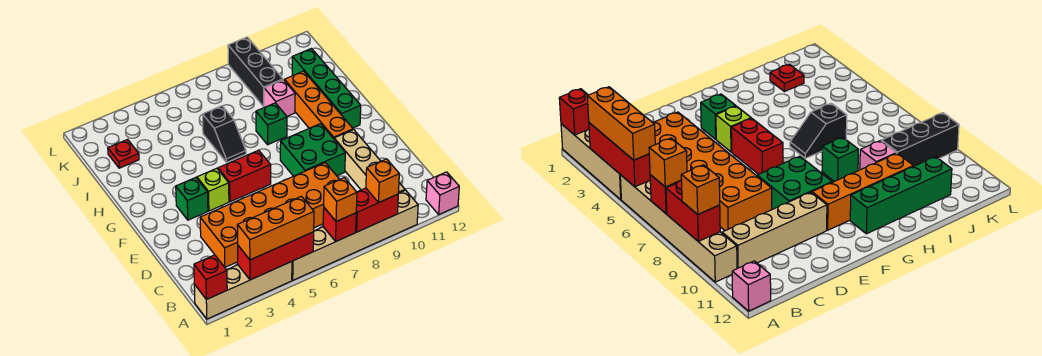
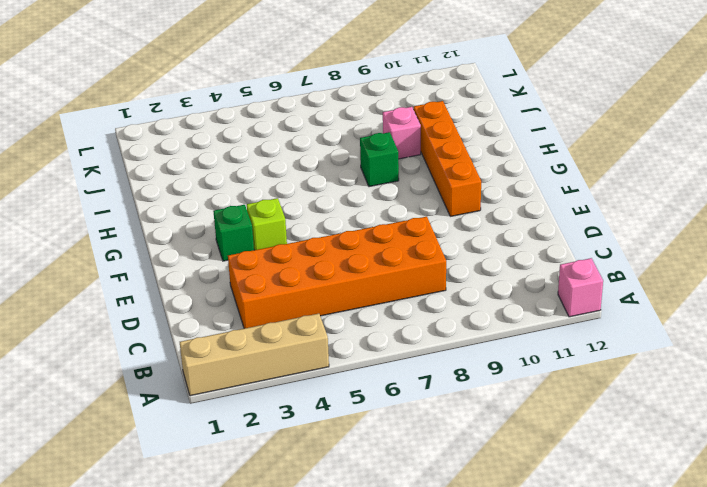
none -> tan brick A5:A10 level 1
none -> tan brick B10:E10 level 1
none -> green brick E8:F9 level 1

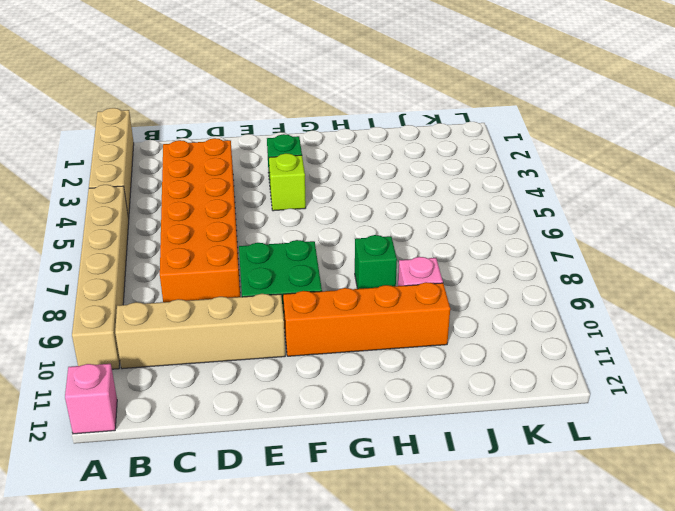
none -> red brick F5:F6 level 1
none -> green brick G11:J11 level 1
none -> black slope H6:I6 level 1 top I

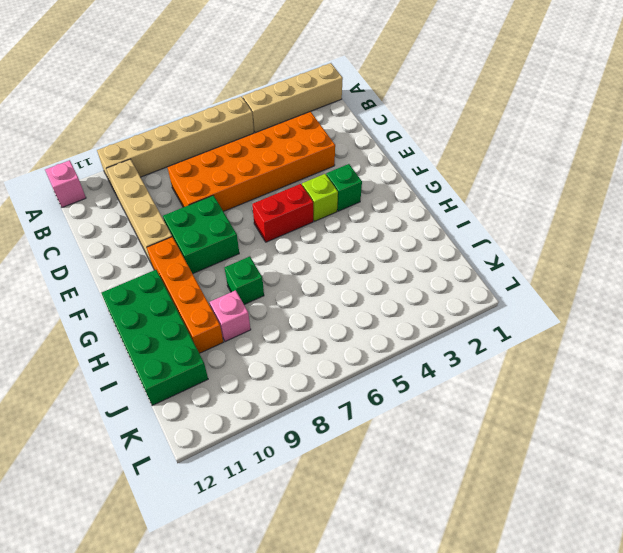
green brick G11:J12 level 1 -> green brick G11:J11 level 1
none -> black slope H6:I6 level 1 top I
none -> red plate J2 level 1
none -> black brick J9:L9 level 1

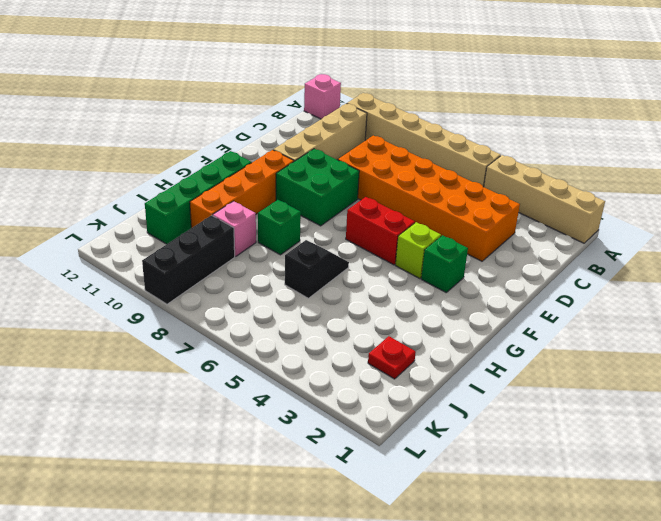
none -> red brick A1 level 2
none -> red brick A3:A5 level 2
none -> red brick A7 level 2

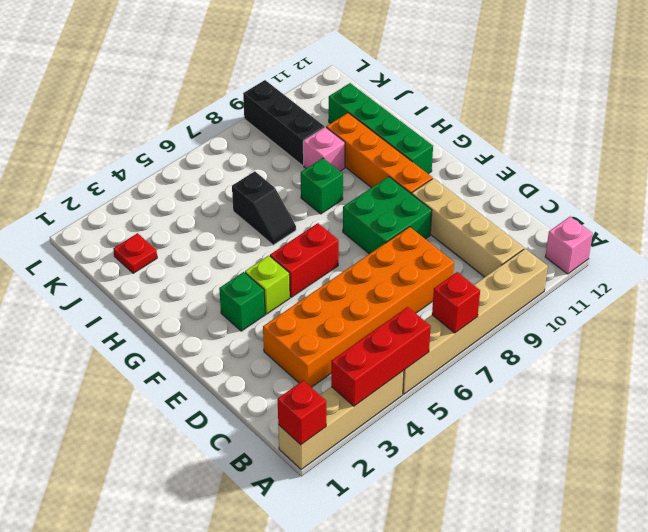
none -> red brick A8:A9 level 2
none -> orange brick A3:A5 level 3
none -> orange brick A7 level 3

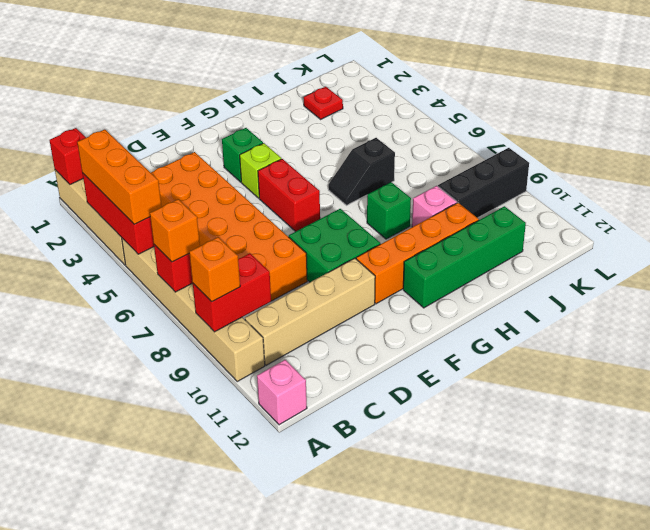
red brick A9:B9 level 2 -> red brick A8:A9 level 2

